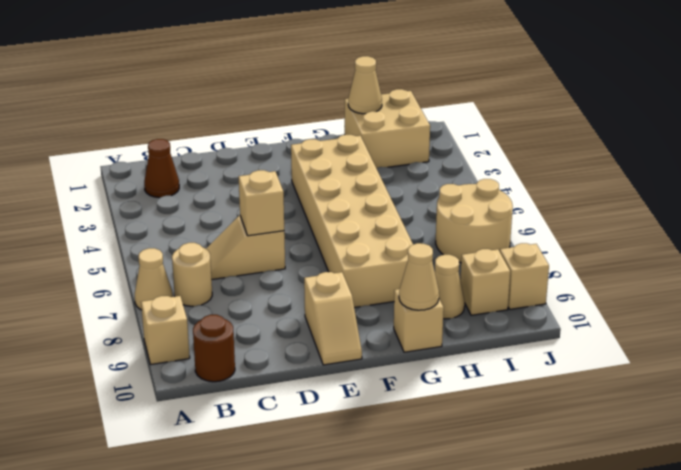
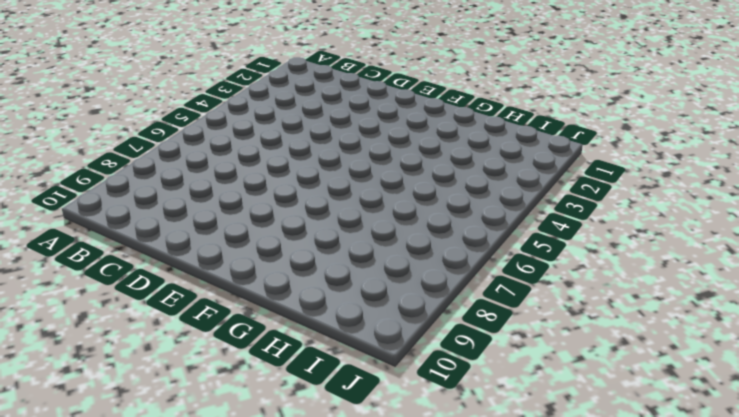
none -> tan cone A7 level 1
none -> tan brick A9 level 1
none -> brown cone B2 level 1

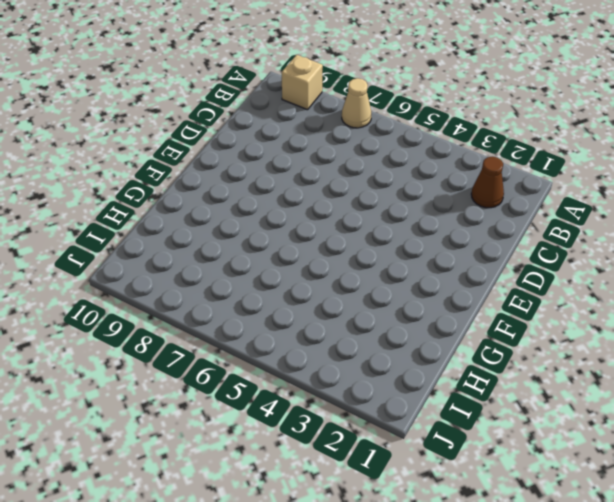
none -> tan round brick B7 level 1
none -> brown round brick B10 level 1
none -> tan slope C6:D6 level 1 top D

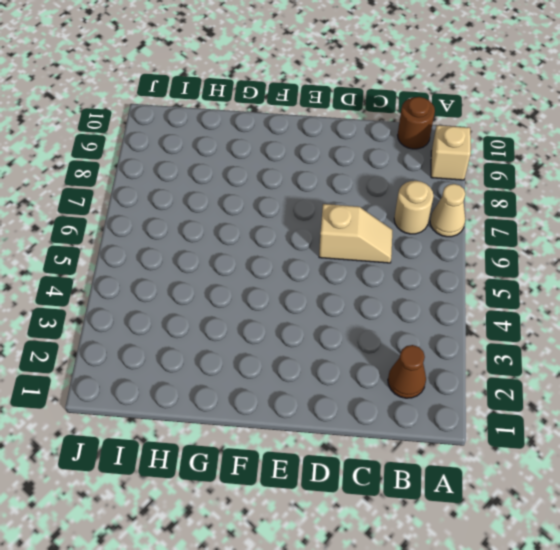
none -> tan slope E9:E10 level 1 top 9
none -> tan brick F3:G8 level 1
none -> tan brick G10 level 1

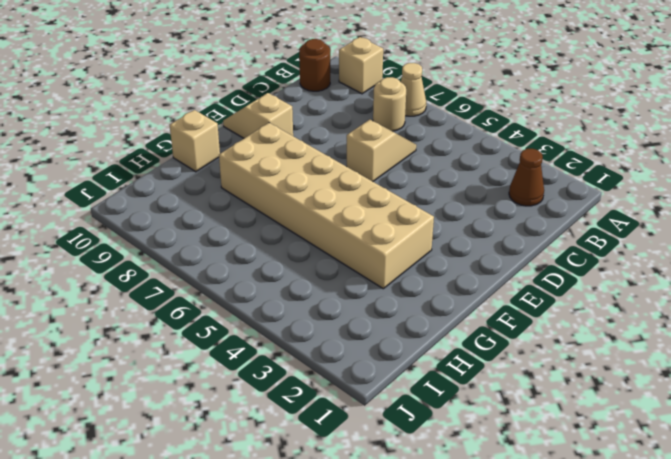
none -> tan brick H1:I2 level 1
none -> tan cone H9 level 1
none -> tan round brick I6:J7 level 1

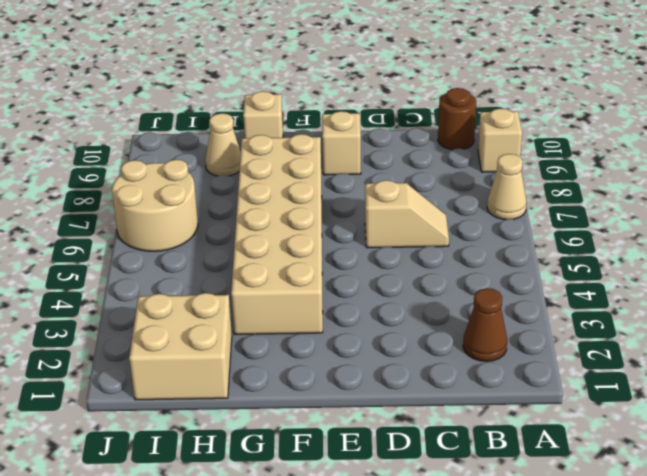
none -> tan round brick B7 level 1
none -> tan brick I9 level 1
none -> tan brick J9 level 1

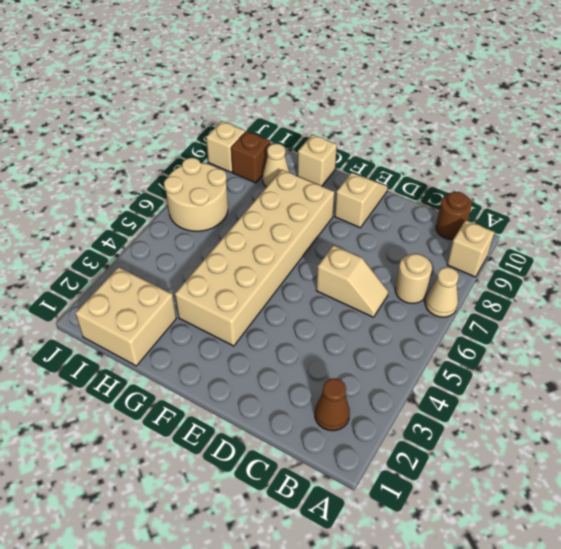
brown brick I9 level 1 -> tan brick I9 level 1
none -> tan brick D6 level 2
none -> tan cone G10 level 2
none -> tan cone H1 level 2

